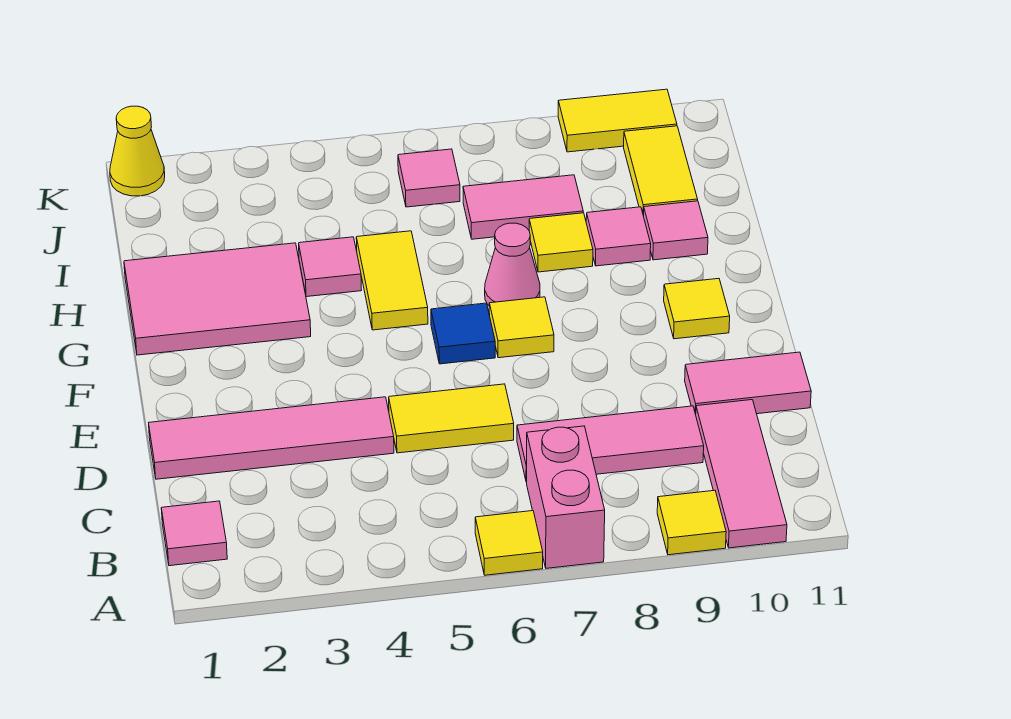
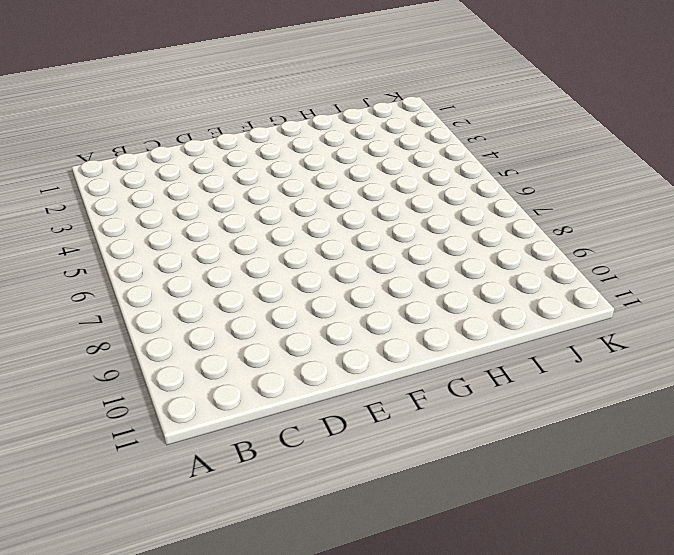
none -> yellow tile A6 level 1
none -> pink brick A7:B7 level 1
none -> yellow tile A9 level 1

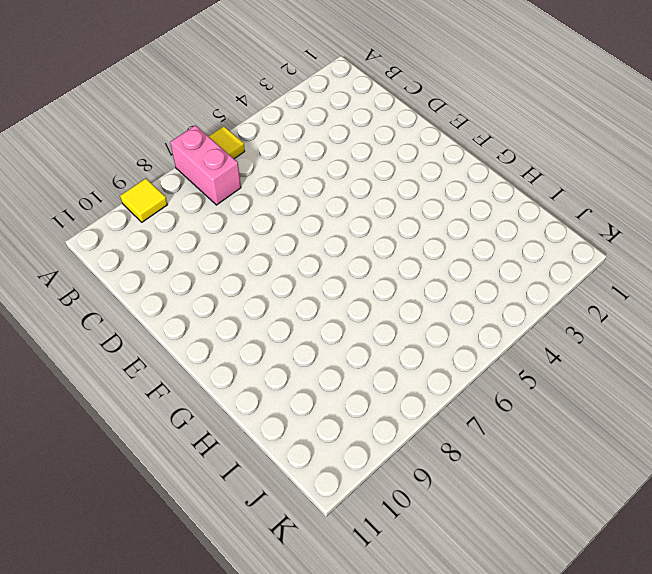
none -> pink tile A10:C10 level 1
none -> pink tile B1 level 1
none -> pink tile C7:C9 level 1

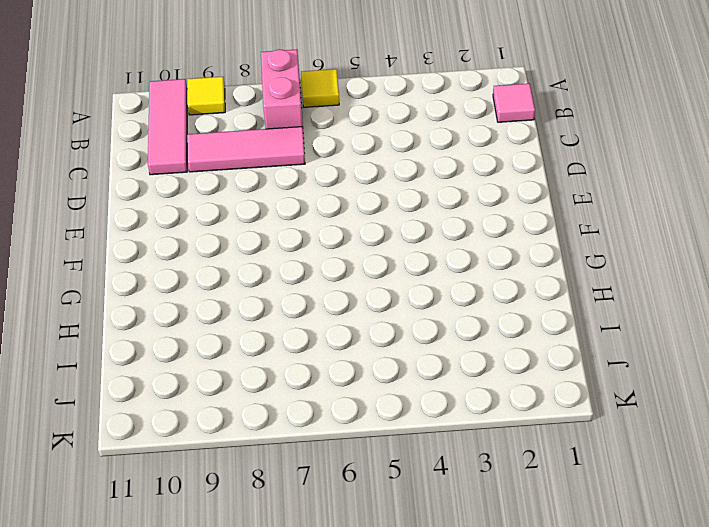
none -> pink tile D1:D4 level 1
none -> yellow tile D5:D6 level 1
none -> pink tile D10:D11 level 1

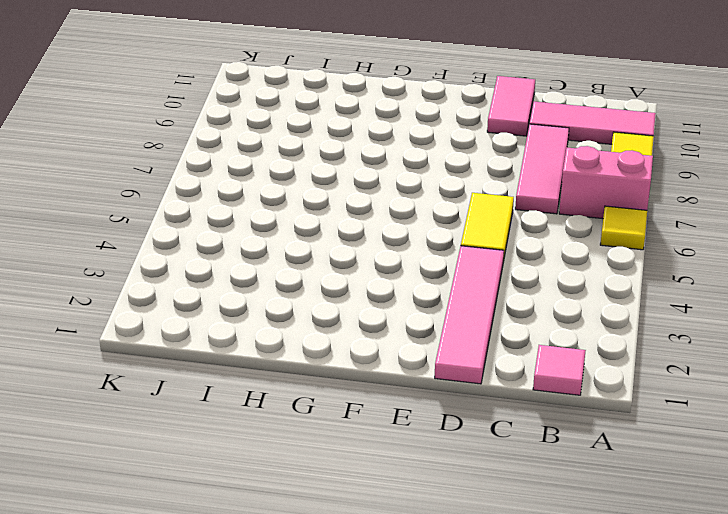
none -> blue tile F6 level 1
none -> yellow tile F7 level 1
none -> yellow tile F10 level 1

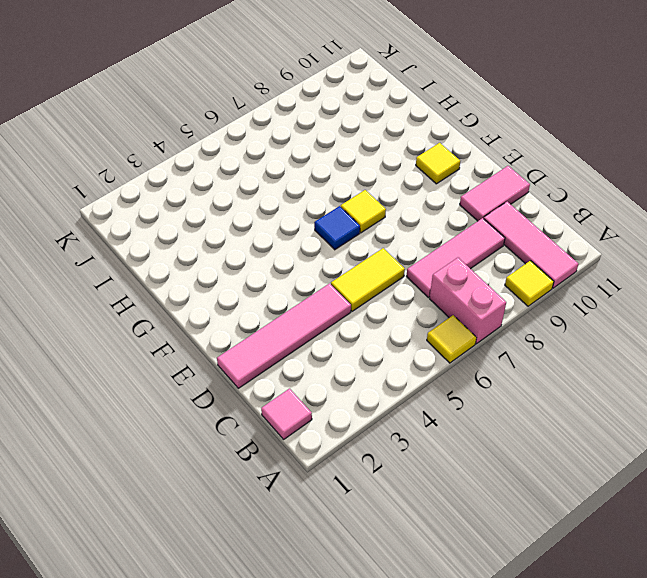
none -> pink tile G1:H3 level 1
none -> yellow tile G5:H5 level 1
none -> pink cone G7 level 1

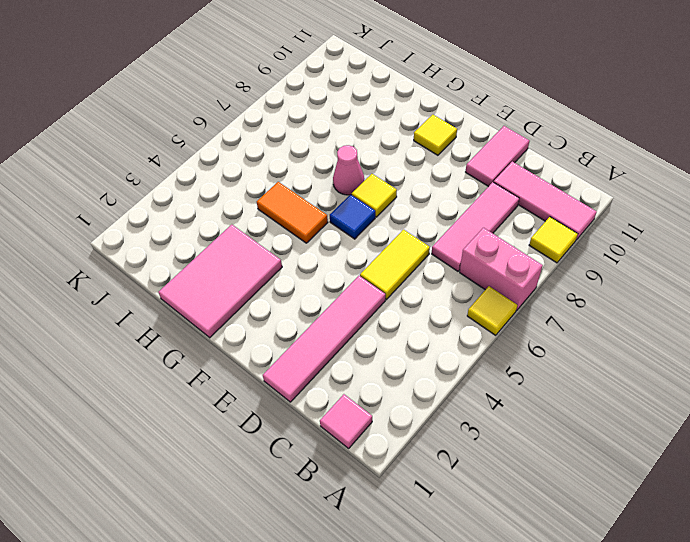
orange tile G5:H5 level 1 -> yellow tile G5:H5 level 1
none -> pink tile H4 level 1
none -> yellow tile H8 level 1
none -> pink tile H9 level 1

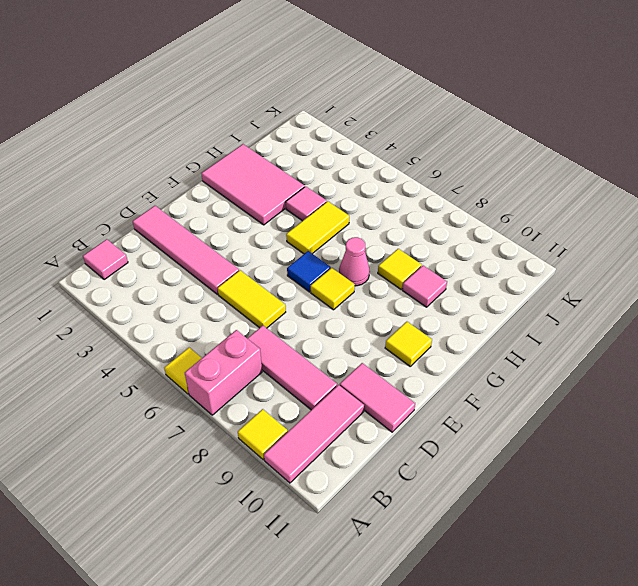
none -> pink tile H10 level 1
none -> pink tile I7:I8 level 1
none -> yellow tile I10:J10 level 1

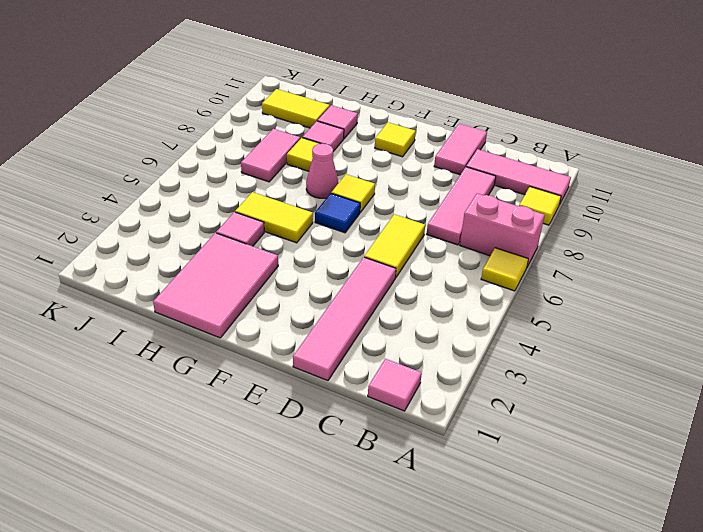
none -> pink tile J6 level 1
none -> yellow cone K1 level 1
none -> yellow tile K9:K10 level 1

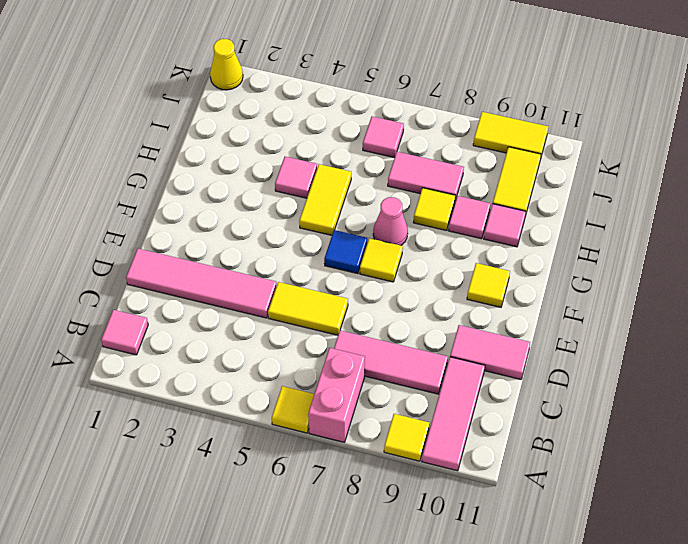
none -> pink tile G1:H3 level 1

